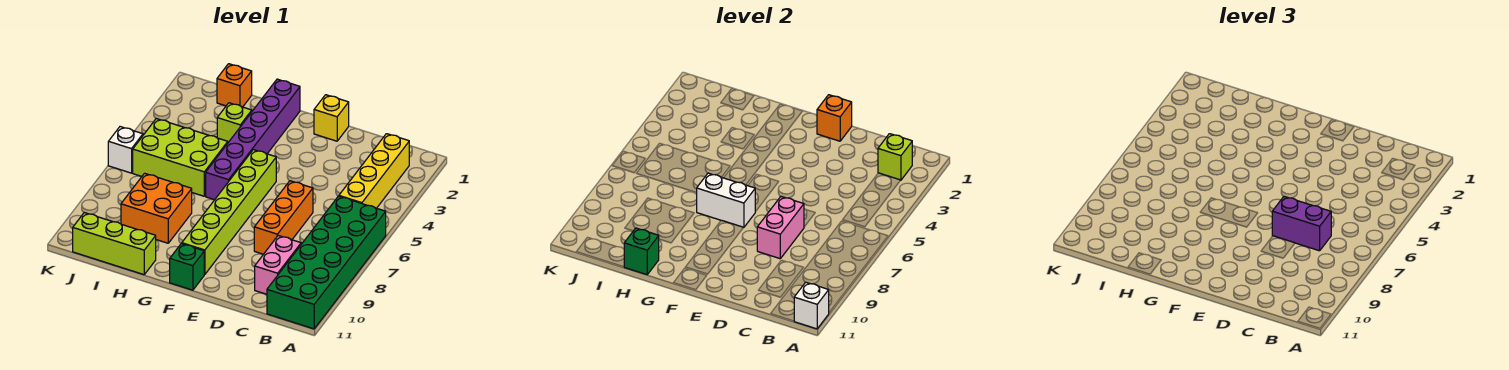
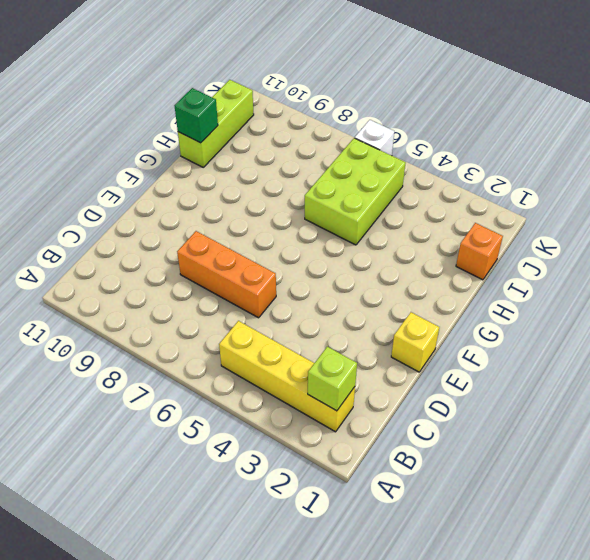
none -> green brick A6:B11 level 1
none -> pink brick C9:C10 level 1
none -> lime brick F5:F10 level 1

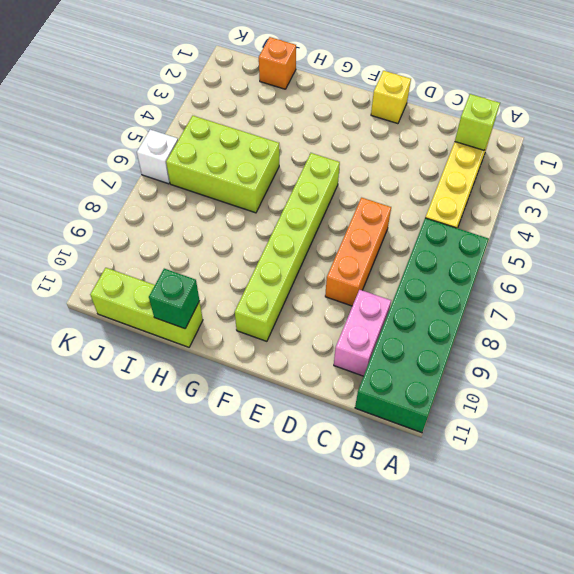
none -> green brick F11 level 1
none -> purple brick G1:G6 level 1
none -> lime brick H3 level 1

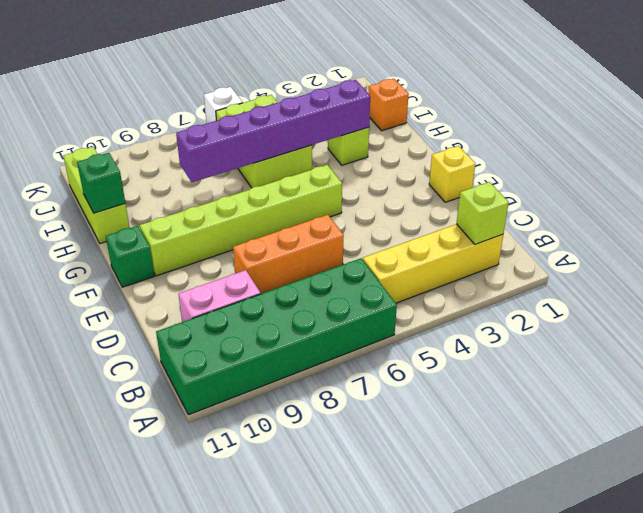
purple brick H3:H8 level 2 -> purple brick G1:G6 level 1
none -> orange brick H8:I9 level 1
none -> white brick A11 level 2
none -> pink brick D7:D8 level 2

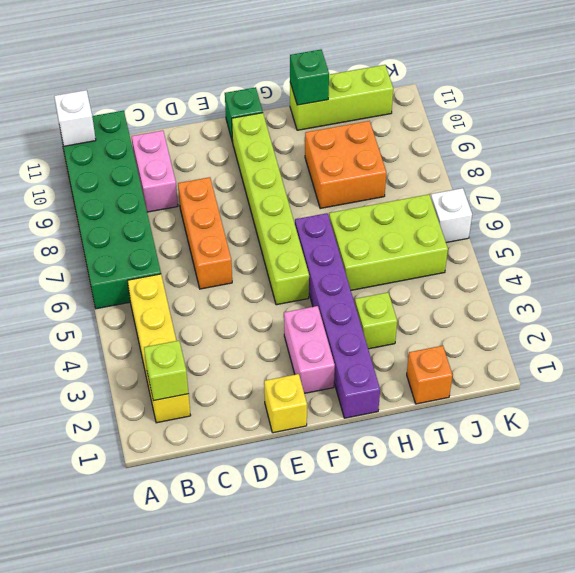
pink brick F2:F3 level 1 -> pink brick D7:D8 level 2
none -> orange brick E1 level 2
none -> white brick F7:G7 level 2
none -> purple brick C7:D7 level 3

